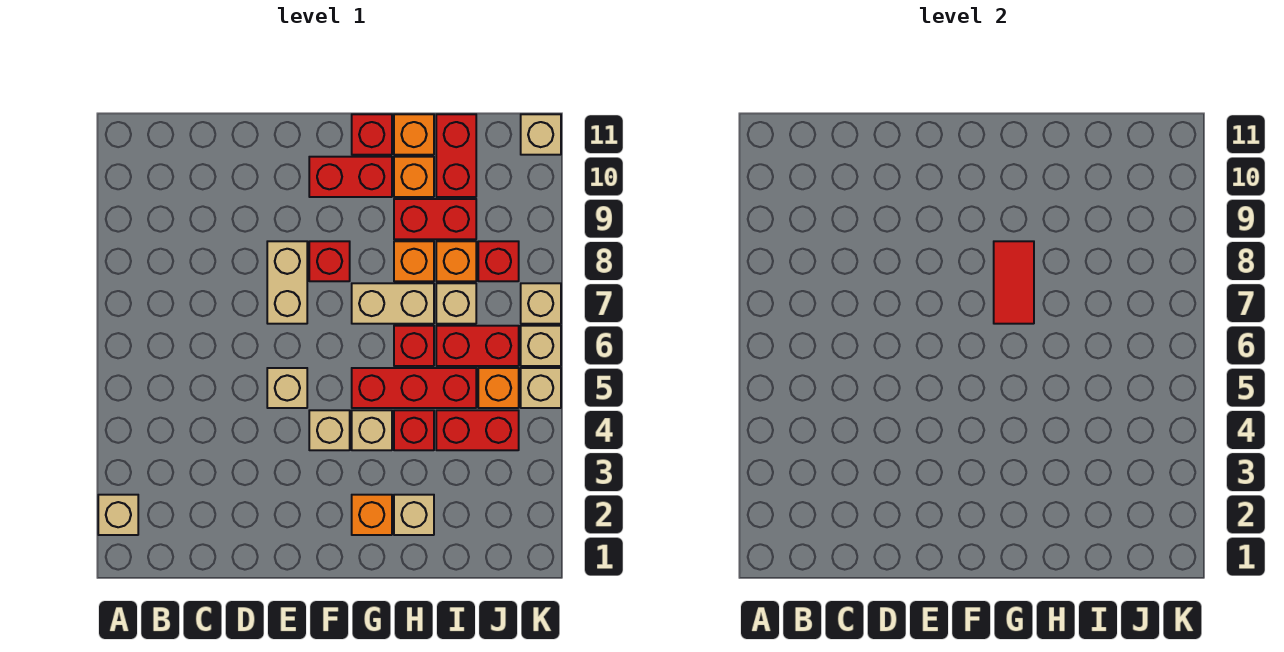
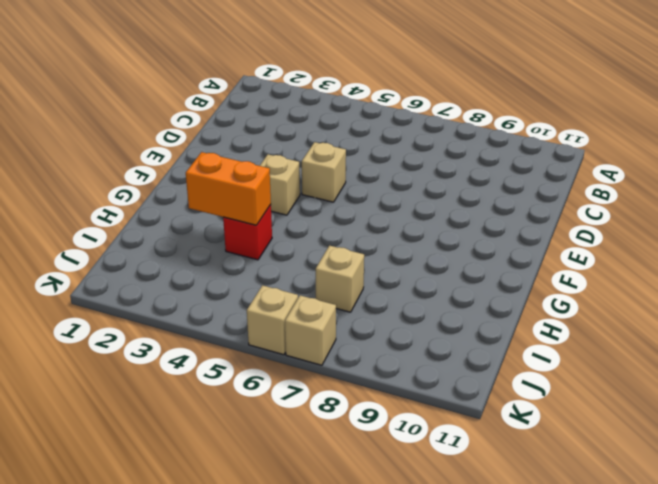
orange brick H3:H4 level 2 -> none
none -> tan brick A2 level 1
none -> tan brick E7:E8 level 1
none -> red brick F8 level 1
none -> red brick F10:G10 level 1

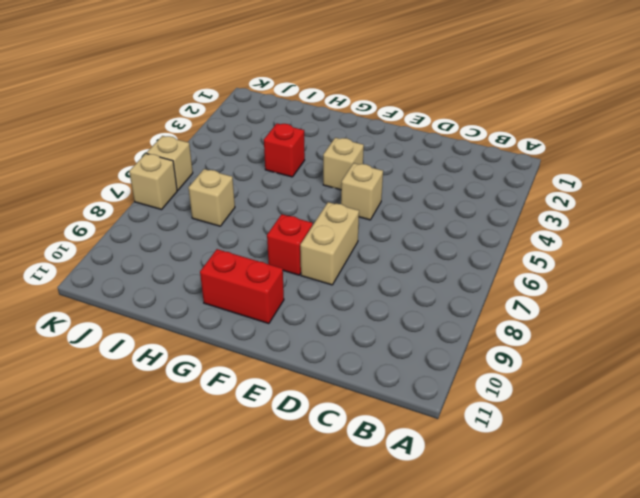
none -> tan brick A2 level 1
none -> orange brick G2 level 1
none -> tan brick G4 level 1
none -> red brick G5:I5 level 1

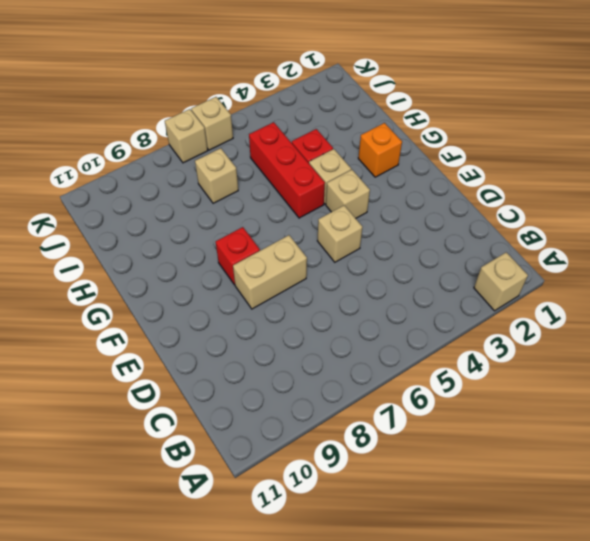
none -> red brick F10:G10 level 1
none -> tan brick G7:H7 level 1
none -> red brick G11 level 1
none -> tan brick H2 level 1

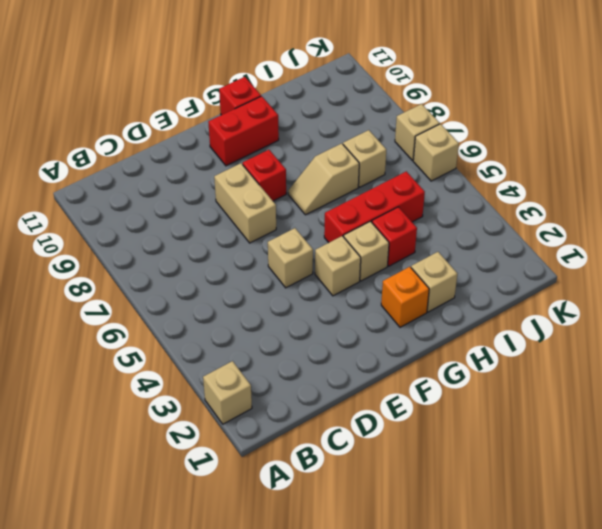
tan slope G7:H7 level 1 top H -> tan brick G7:H7 level 1
none -> red brick H6 level 1
none -> orange brick H8 level 1
none -> red brick H9:I9 level 1
none -> orange brick H10 level 1

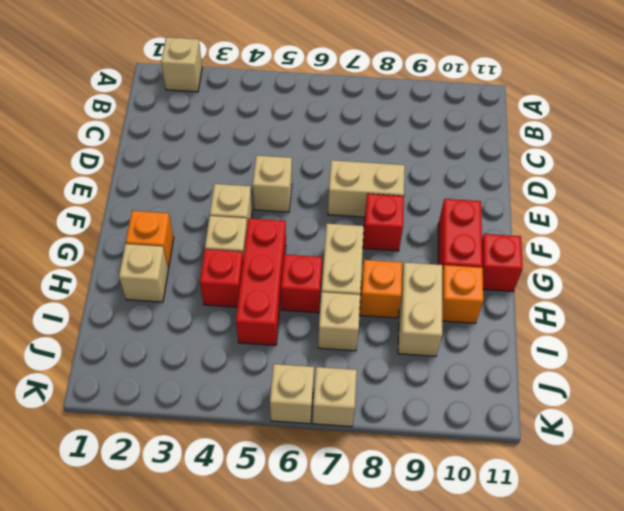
tan brick H9:I9 level 1 -> red brick H9:I9 level 1
none -> orange brick H11 level 1
none -> red brick I4:J4 level 1
none -> red brick I6:J6 level 1
none -> orange brick I8 level 1

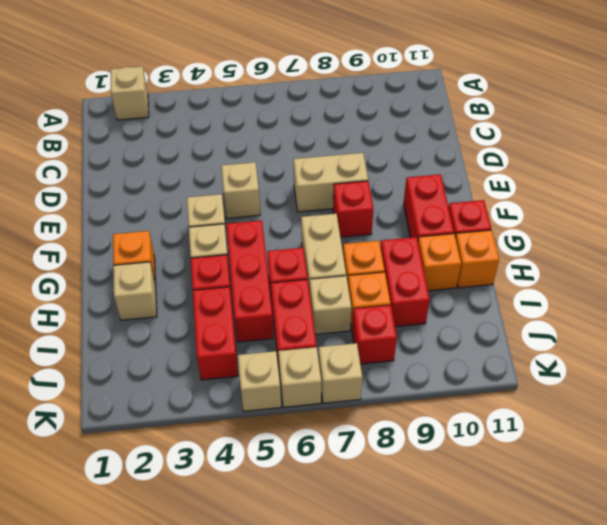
none -> red brick I10:I11 level 1
none -> orange brick J5 level 1
none -> tan brick K11 level 1
none -> red tile G7:G8 level 2

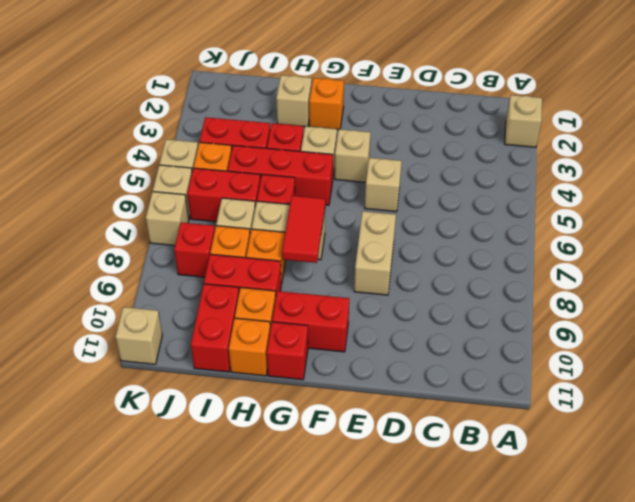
none -> red brick F8 level 1

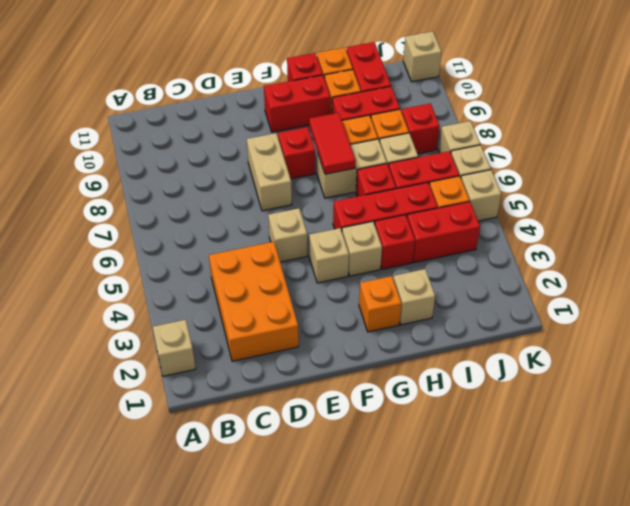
orange brick C2:D4 level 1 -> none

